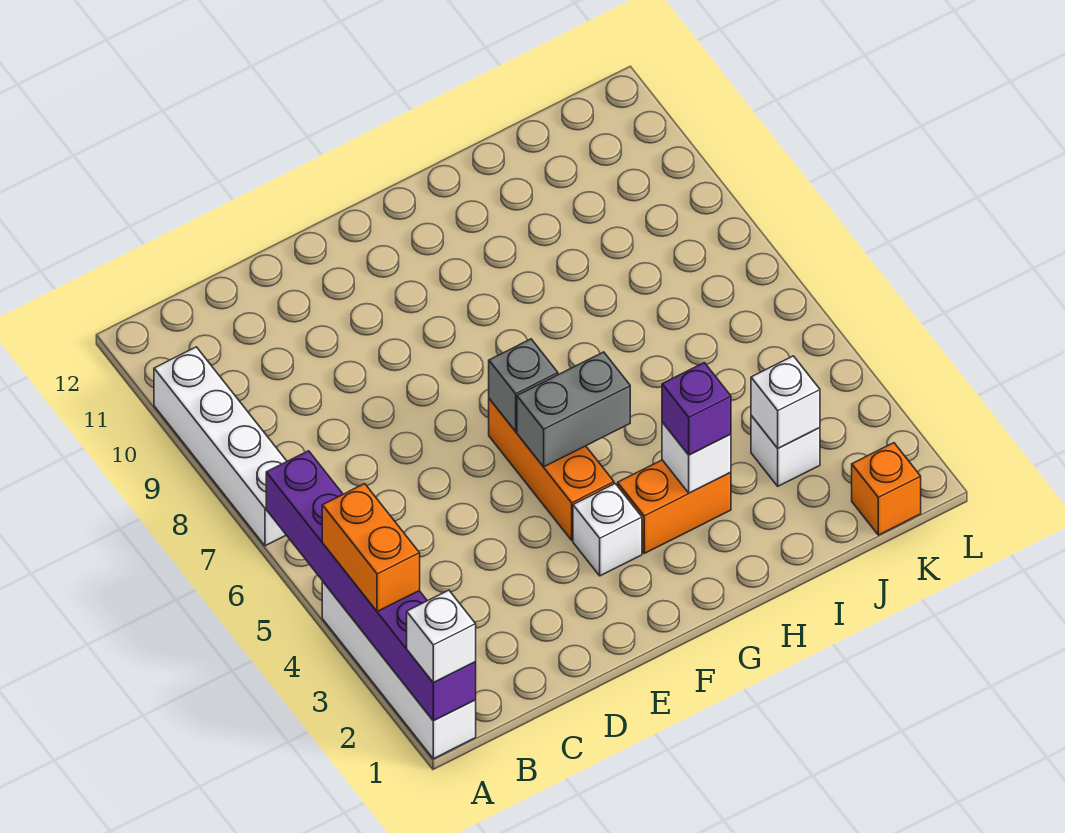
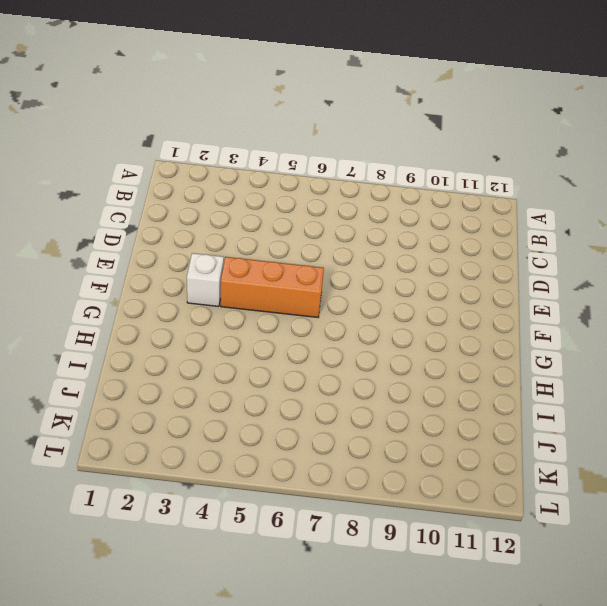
none -> white brick A1:A4 level 1
none -> white brick A7:A10 level 1
none -> orange brick G3:H3 level 1

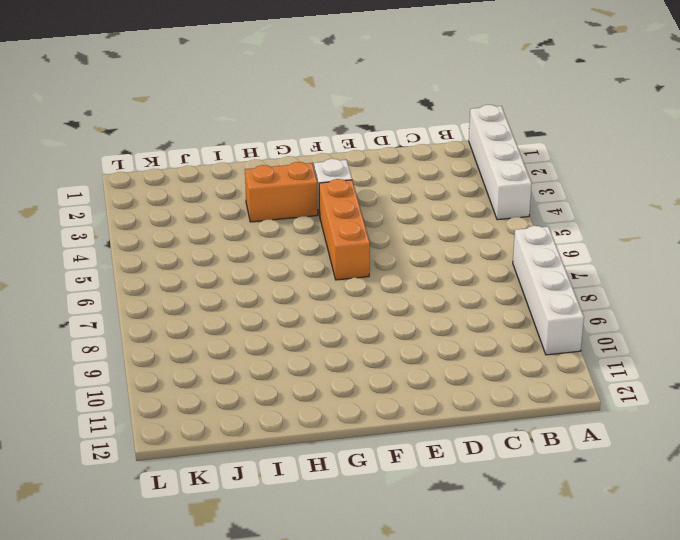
none -> white brick J3 level 1
none -> orange brick K1 level 1
none -> purple brick A1:A6 level 2

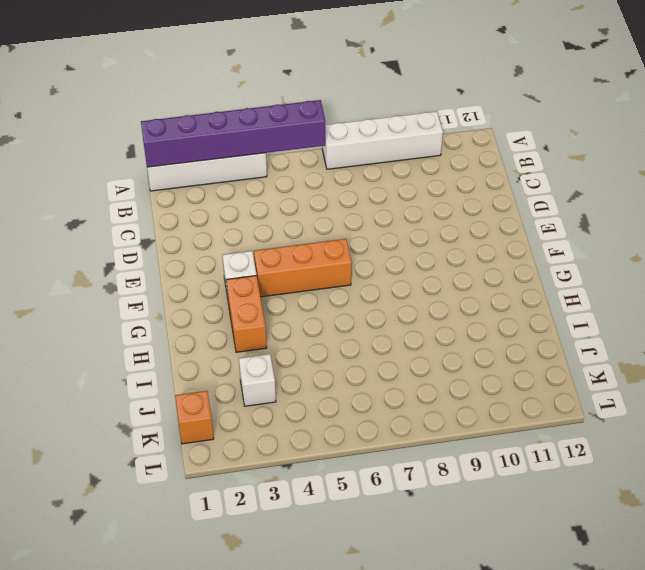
none -> grey brick F5:G5 level 2
none -> grey brick F6 level 2
none -> white brick H3 level 2

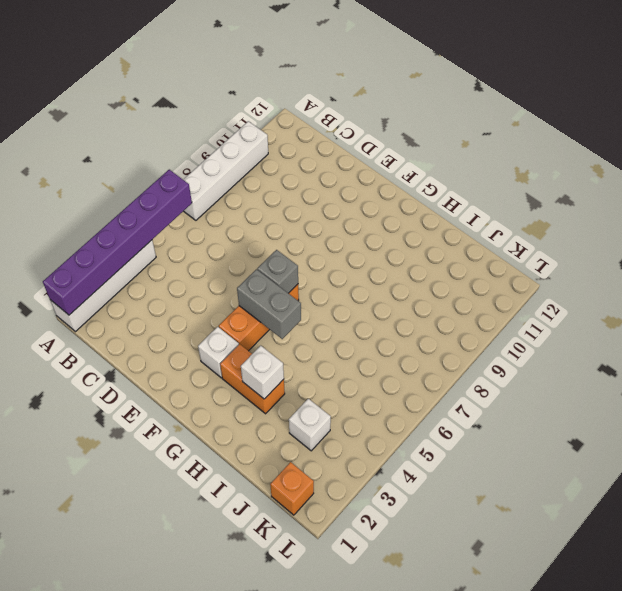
none -> white brick J3 level 2
none -> white brick A1 level 3
none -> orange brick A3:A4 level 3

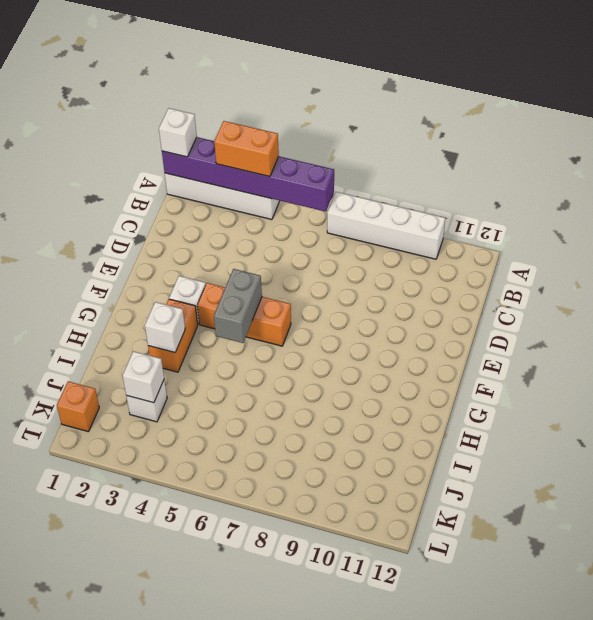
none -> grey brick F6 level 2
none -> purple brick H3 level 3

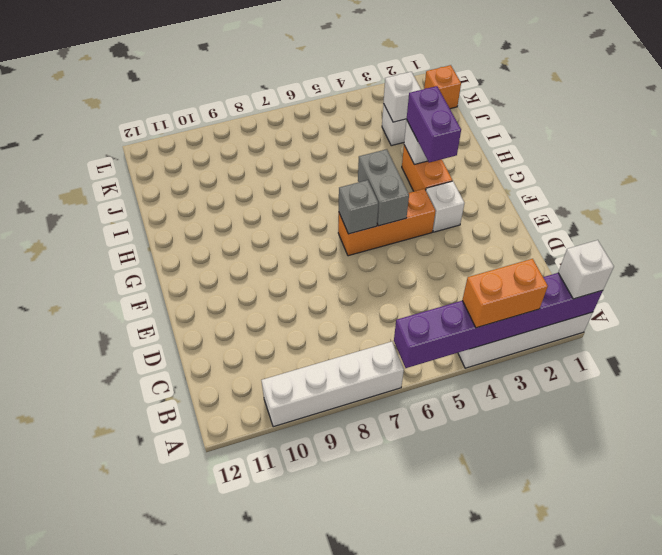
purple brick G3:H3 level 3 -> purple brick H3 level 3

